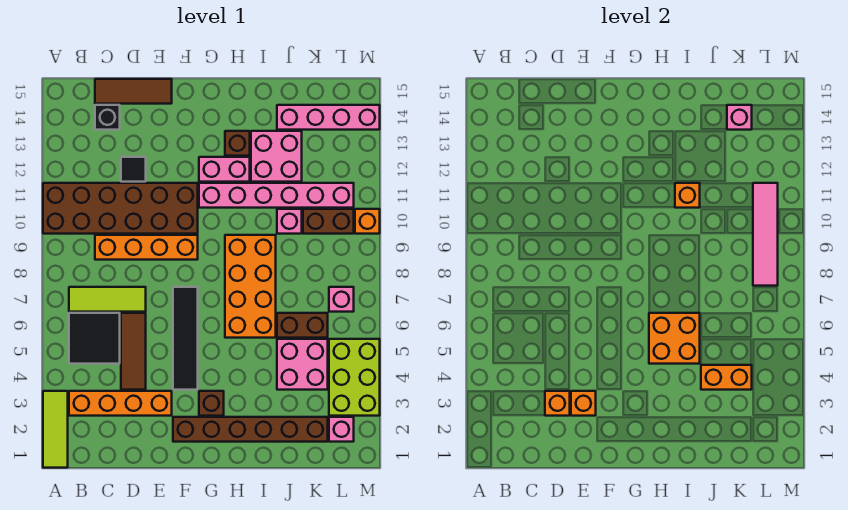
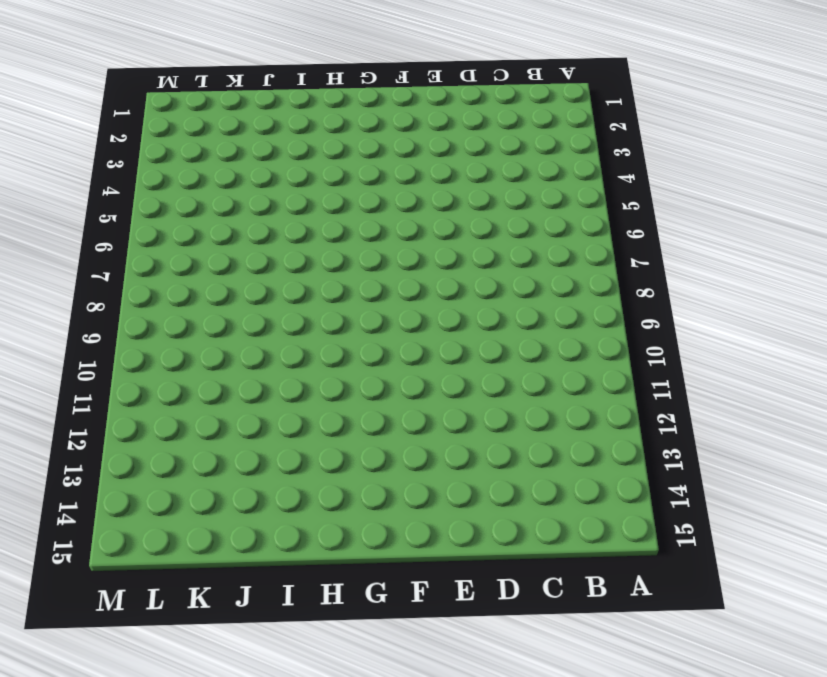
none -> lime tile A1:A3 level 1
none -> brown brick A10:F11 level 1
none -> orange brick B3:E3 level 1
none -> black tile B5:C6 level 1

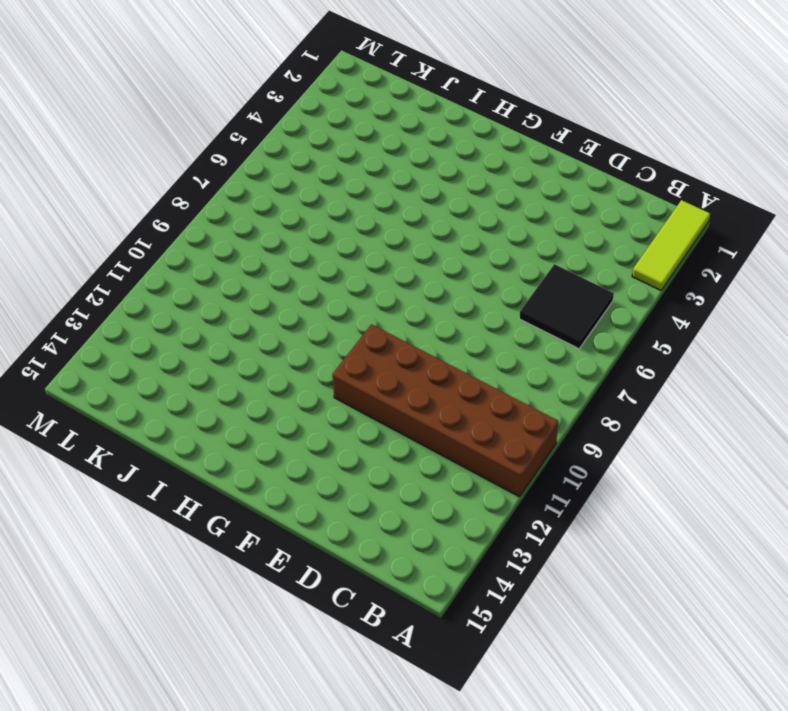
none -> orange brick B3:E3 level 1
none -> lime tile B7:D7 level 1
none -> orange brick C9:F9 level 1
none -> black brick C14 level 1

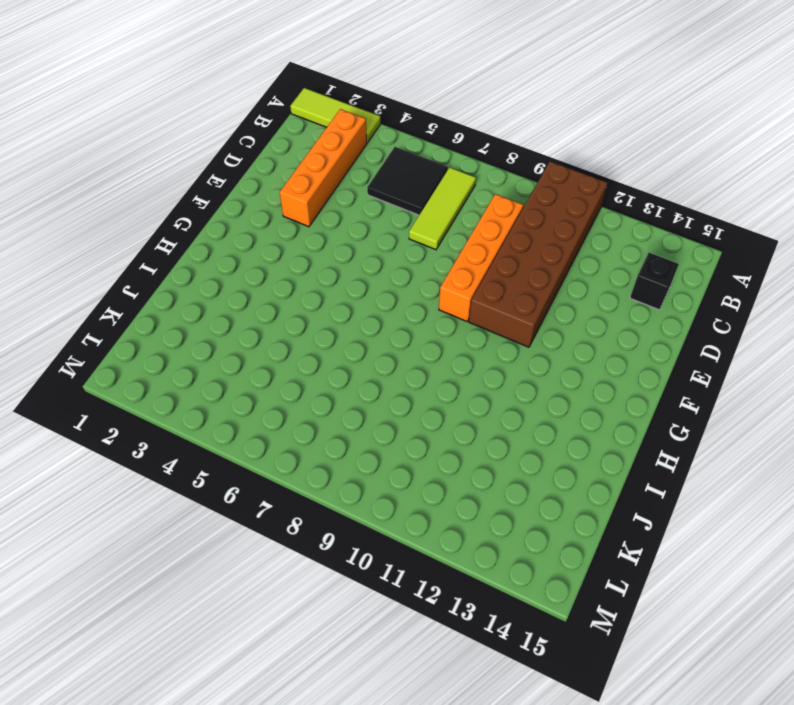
none -> brown tile C15:E15 level 1
none -> brown tile D4:D6 level 1
none -> black tile D12 level 1
none -> brown brick F2:K2 level 1

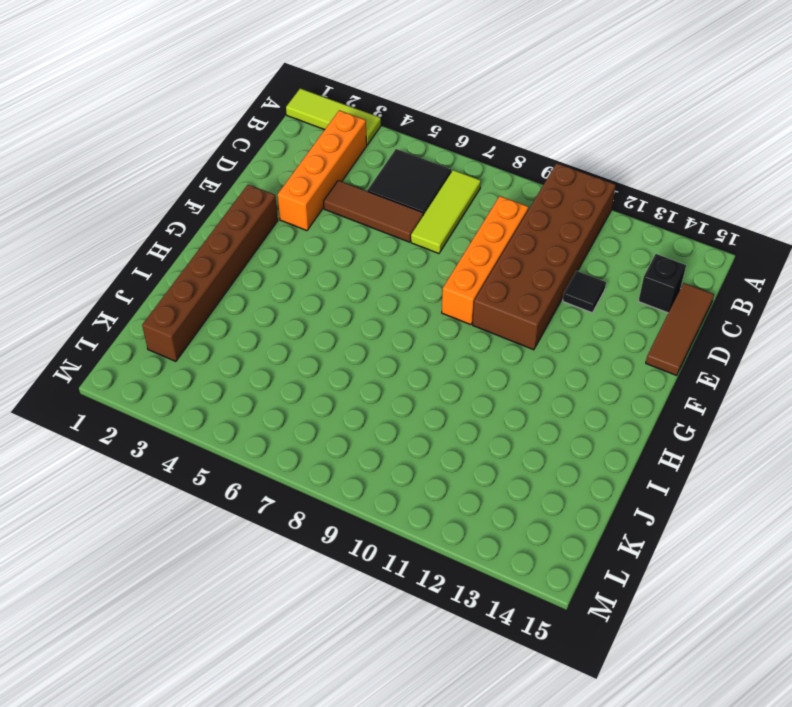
none -> black tile F4:F7 level 1
none -> brown brick G3 level 1
none -> pink brick G11:L11 level 1
none -> pink brick G12:H12 level 1

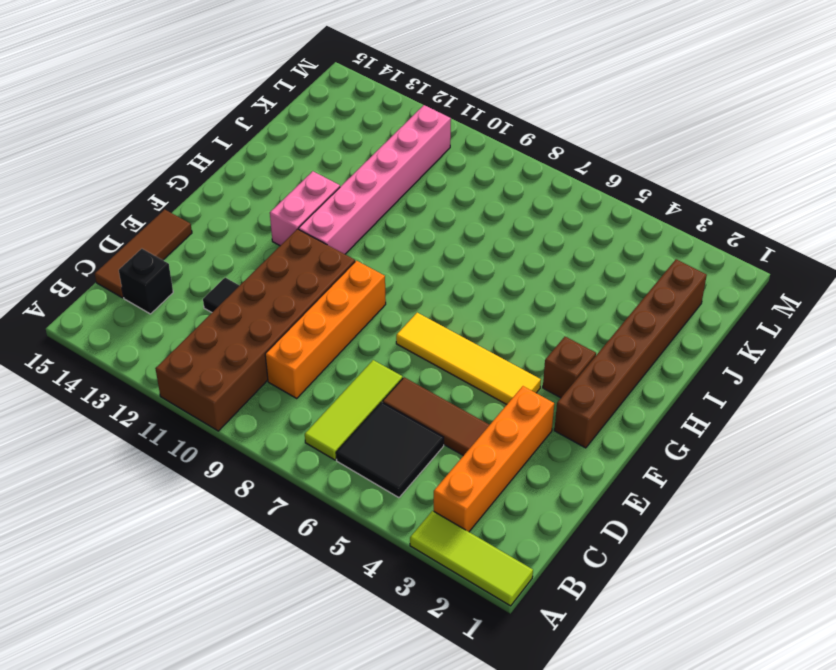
yellow tile F4:F7 level 1 -> black tile F4:F7 level 1
none -> orange brick H6:I9 level 1
none -> brown brick H13 level 1
none -> pink brick I12:J13 level 1
none -> pink brick J4:K5 level 1

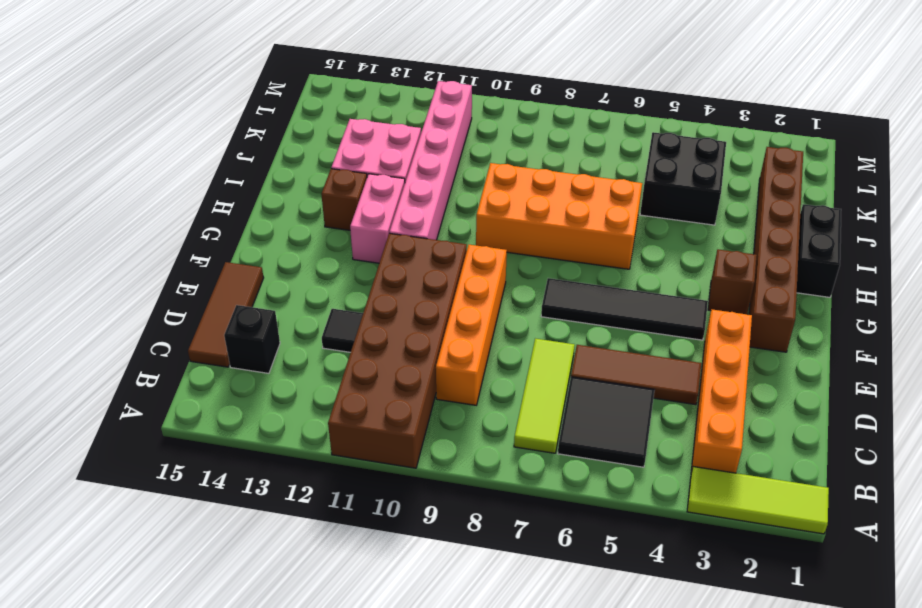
black brick H1:I1 level 1 -> none
black brick J4:K5 level 1 -> pink brick J4:K5 level 1
none -> brown brick J6:K6 level 1
none -> pink brick J10 level 1
none -> pink brick J14:M14 level 1
none -> brown brick K10:L10 level 1

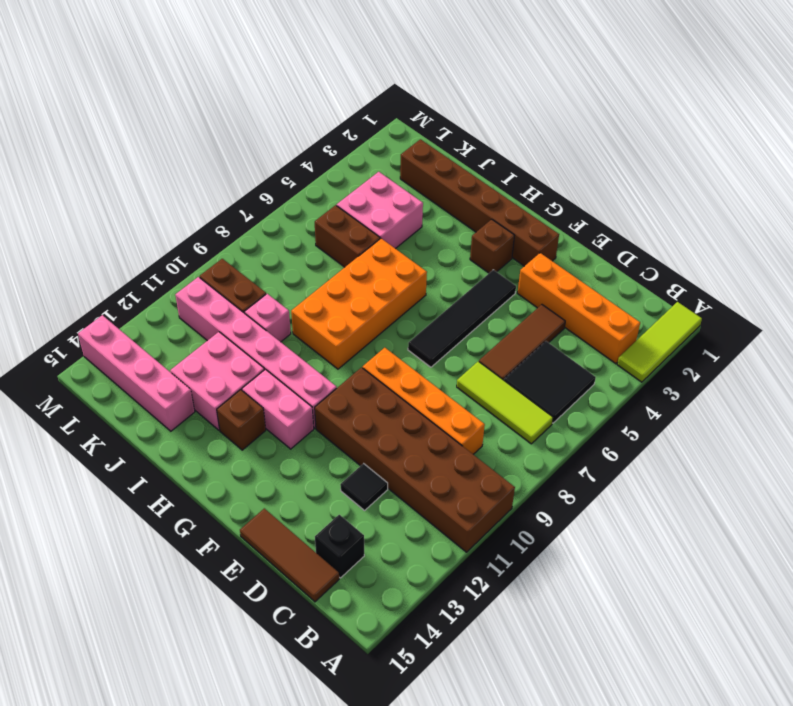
none -> pink brick L2 level 1
none -> lime brick L3:M5 level 1
none -> pink brick L7 level 1
none -> orange brick M10 level 1

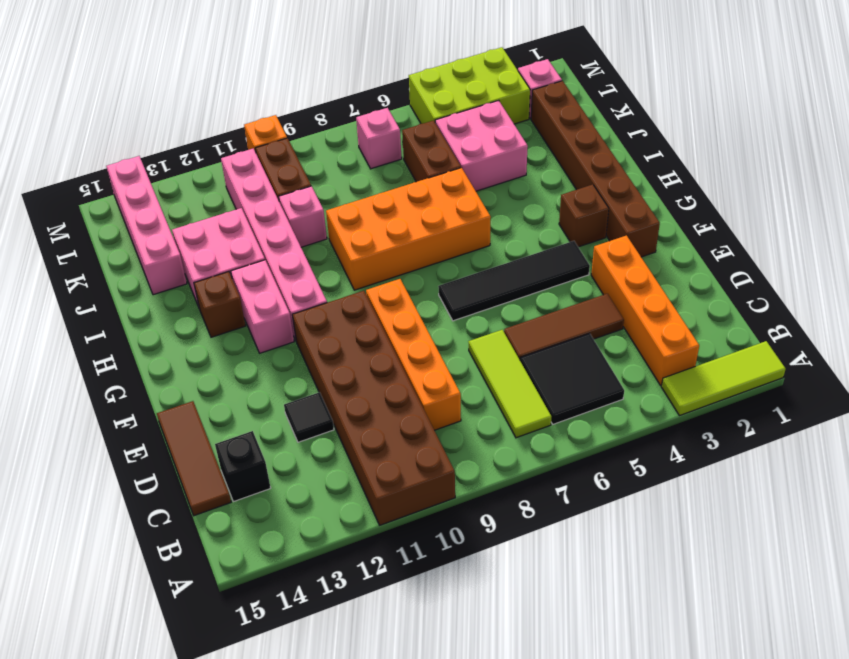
none -> orange brick D3 level 2
none -> orange brick E3 level 2
none -> orange brick H5:I6 level 2
none -> orange brick I11 level 2

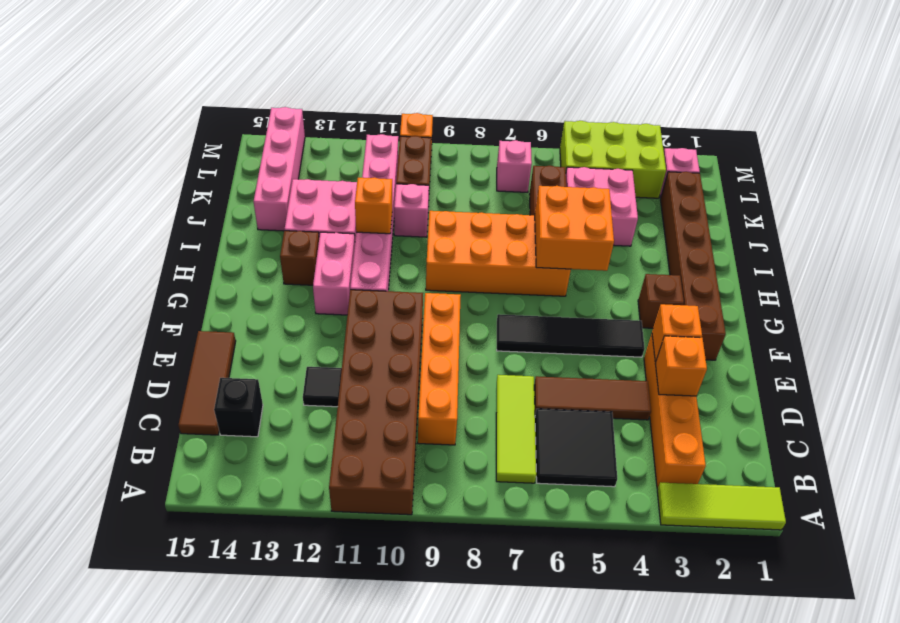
none -> orange brick J4:K4 level 2
none -> pink brick K14 level 2
none -> pink tile L8:L11 level 2

